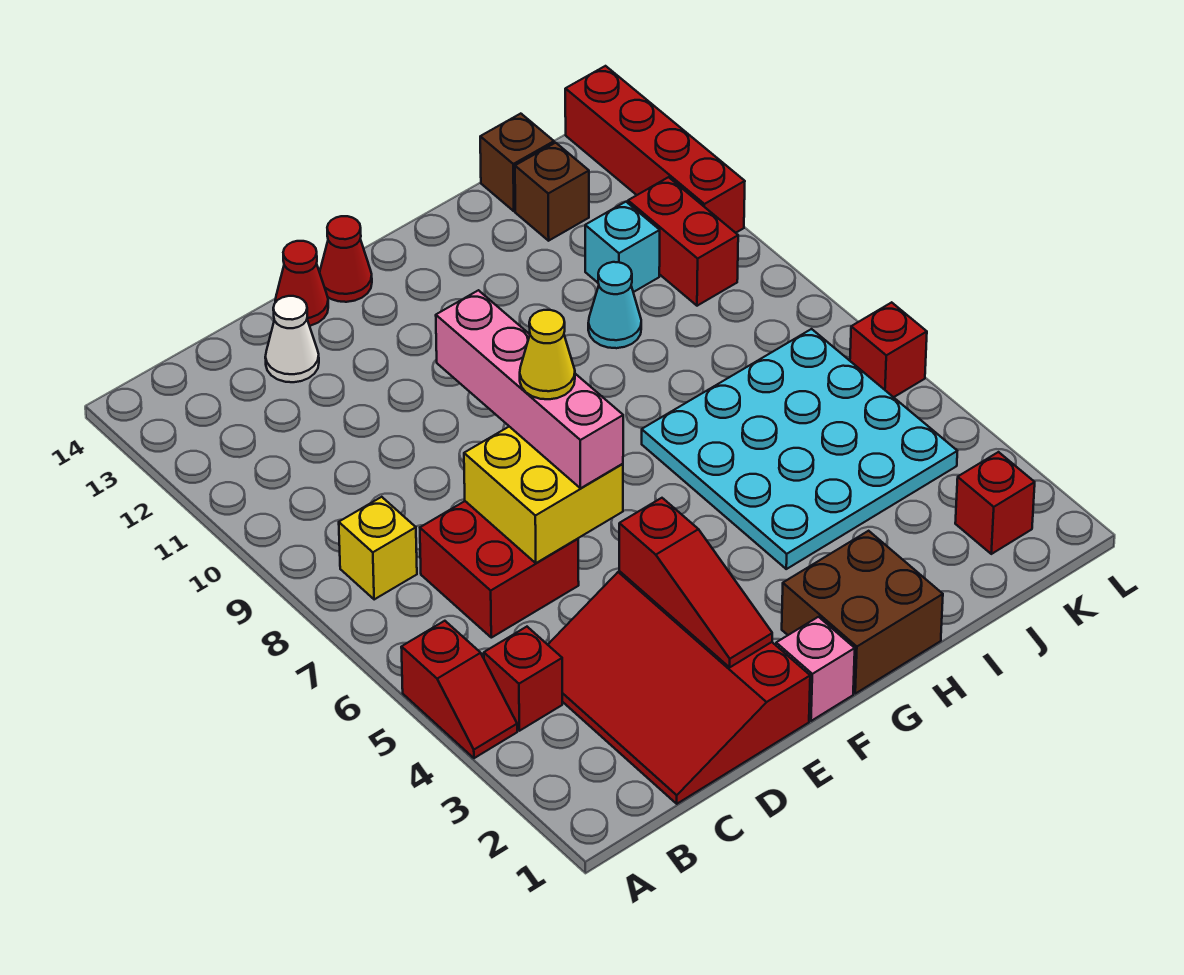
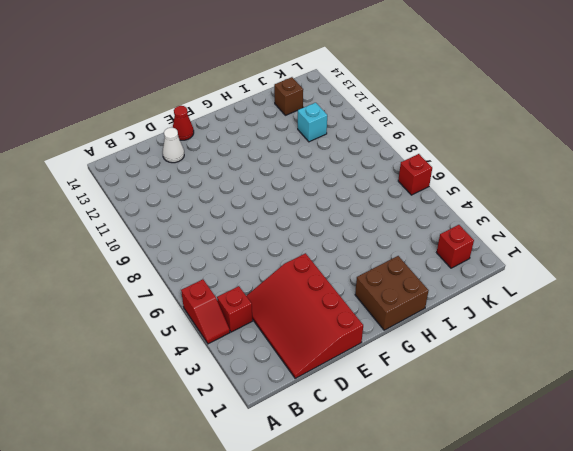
none -> yellow brick B8 level 1
none -> red brick C6:D7 level 1
none -> pink brick F1 level 1

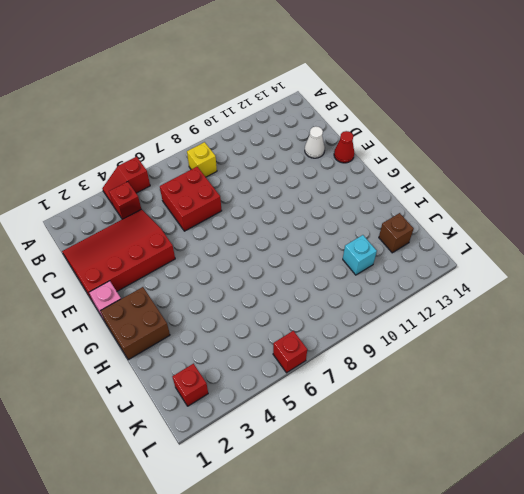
none -> red cone F14 level 1
none -> cyan plate H4:K7 level 1
none -> cyan cone I10 level 1

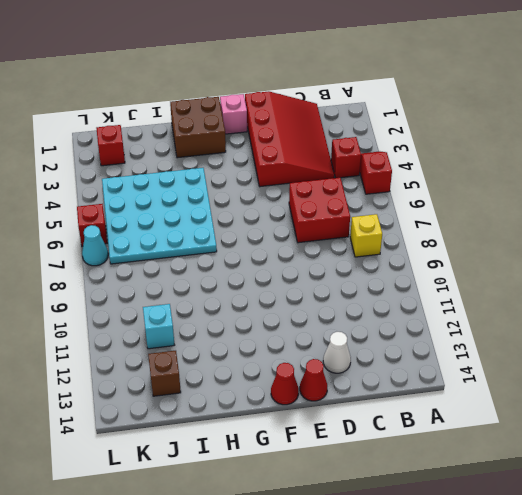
cyan cone L7 level 1 -> cyan cone I10 level 1
none -> brown brick J14 level 1
none -> red brick K10:K11 level 1
none -> red brick L11:L14 level 1

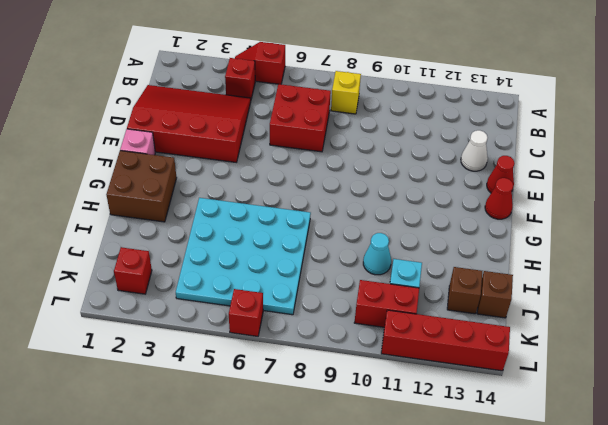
none -> yellow brick D6:E7 level 2
none -> red slope E2:E4 level 2 top 4
none -> pink brick E6:E9 level 3

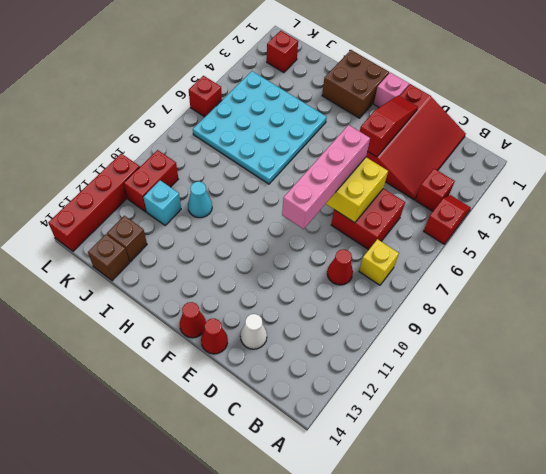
red cone C9 level 1 -> none
none -> yellow cone E7 level 4

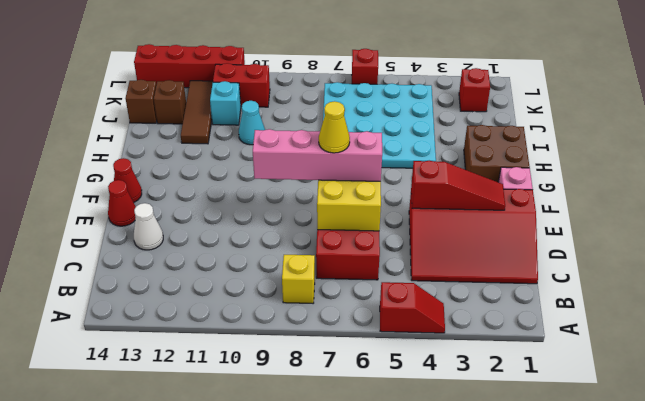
brown tile I12:K12 level 1 -> none
none -> red brick B4 level 1

